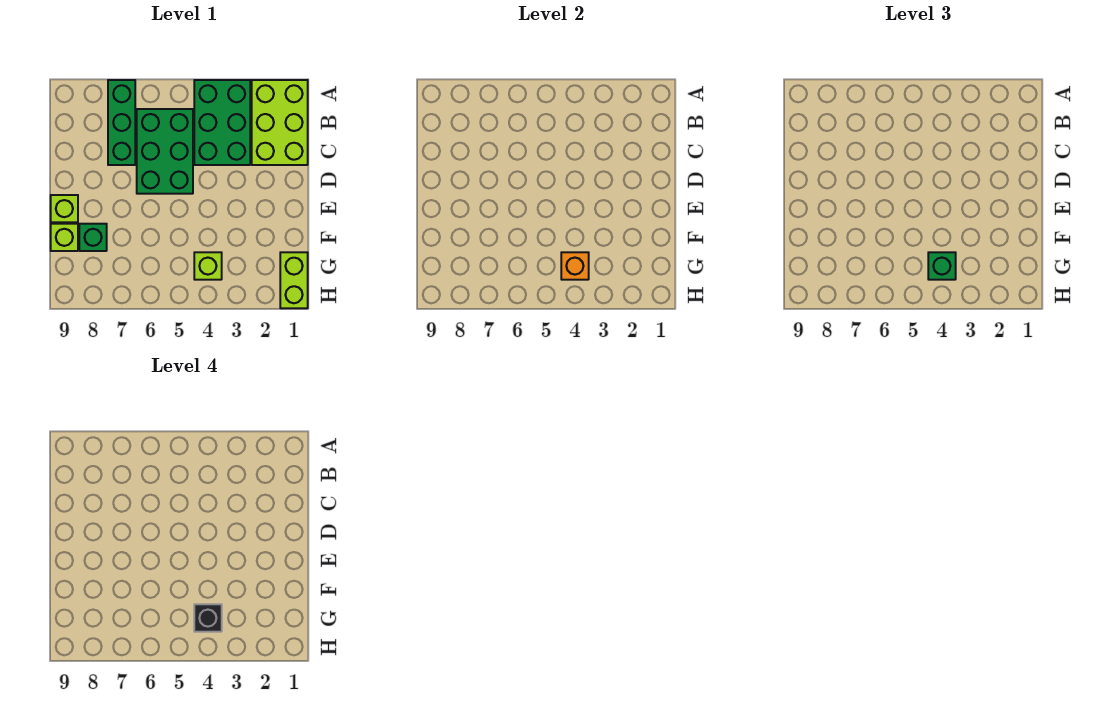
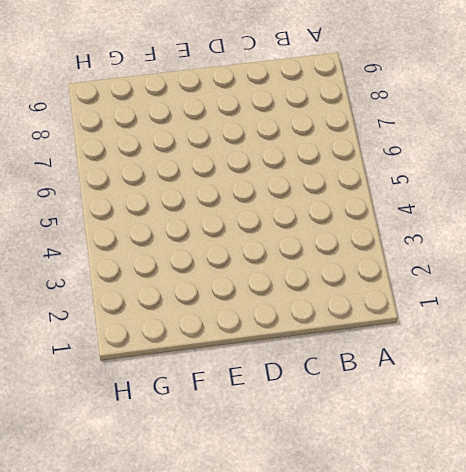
none -> lime brick A1:C2 level 1
none -> green brick A3:C4 level 1
none -> green brick A7:C7 level 1

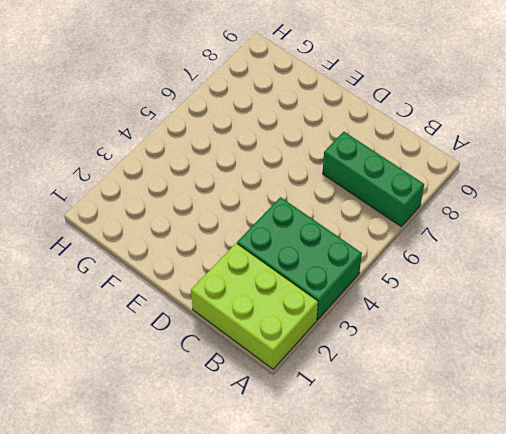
none -> green brick B5:D6 level 1
none -> lime brick E9 level 1
none -> green brick F8 level 1

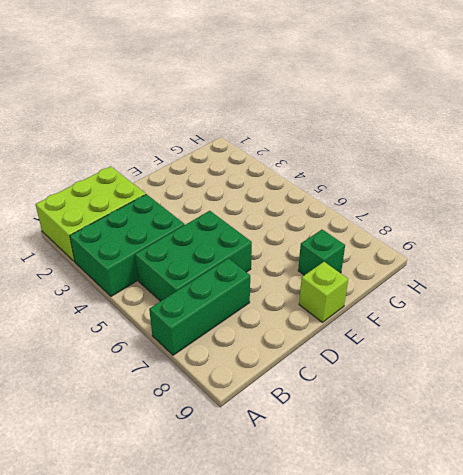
none -> lime brick F9 level 1
none -> lime brick G1:H1 level 1
none -> lime brick G4 level 1

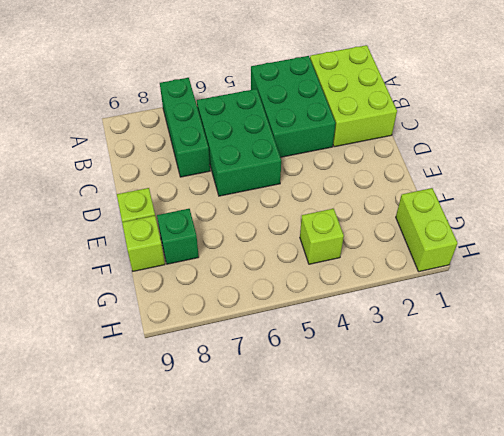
none -> orange brick G4 level 2
none -> green brick G4 level 3
none -> black brick G4 level 4

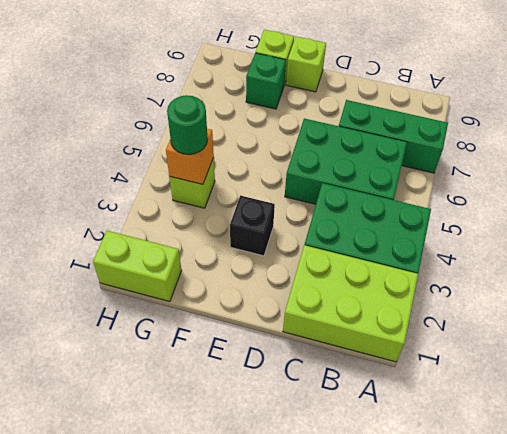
black brick E3 level 1 -> black brick G4 level 4
green round brick G4 level 3 -> green brick G4 level 3

